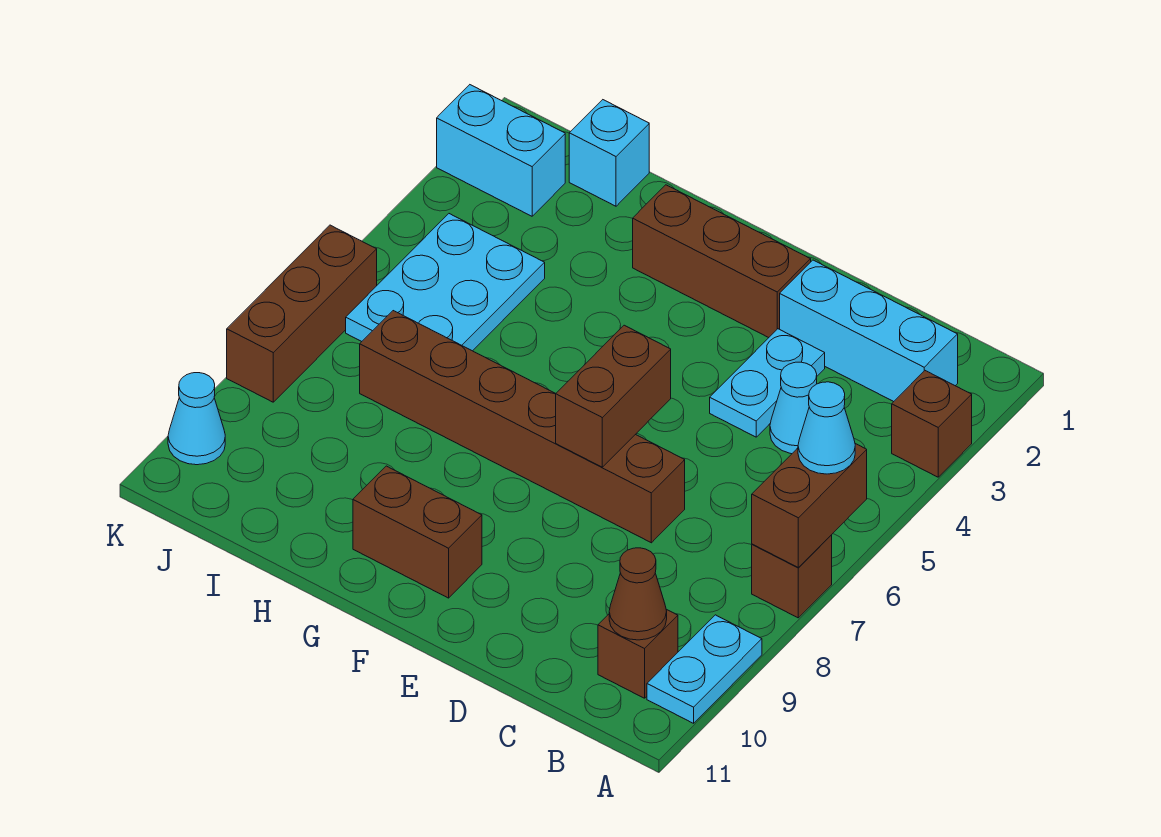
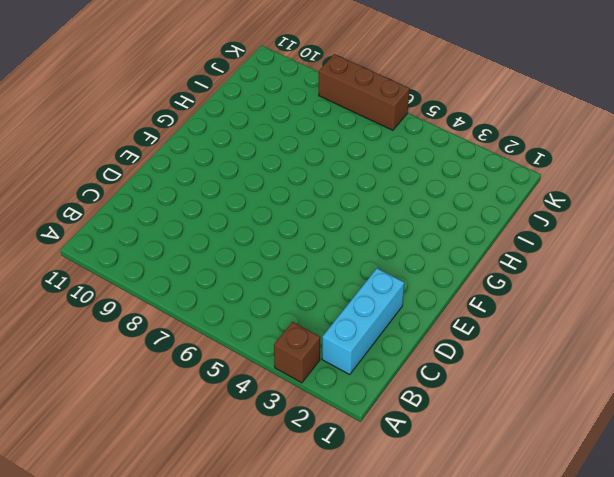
none -> brown brick A7 level 1
none -> cyan plate A9:A10 level 1
none -> brown brick B10 level 1

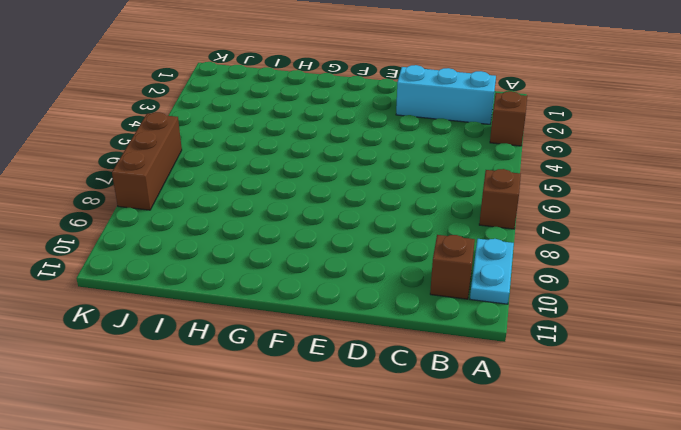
none -> cyan cone C4 level 1
none -> cyan plate D3:D4 level 1
none -> brown brick D7:I7 level 1

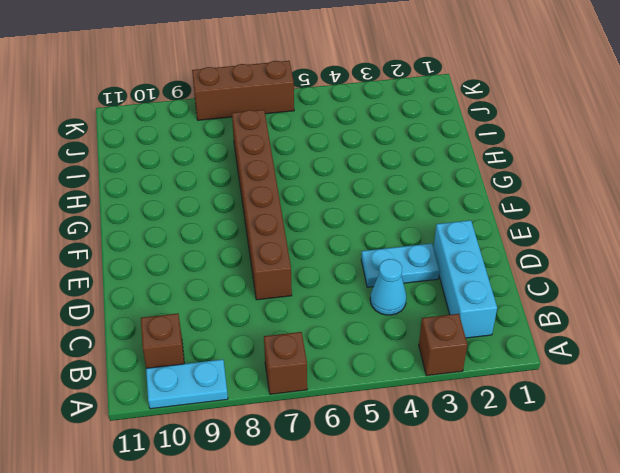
none -> brown brick E2:G2 level 1
none -> brown brick F10:G10 level 1
none -> cyan brick I1 level 1

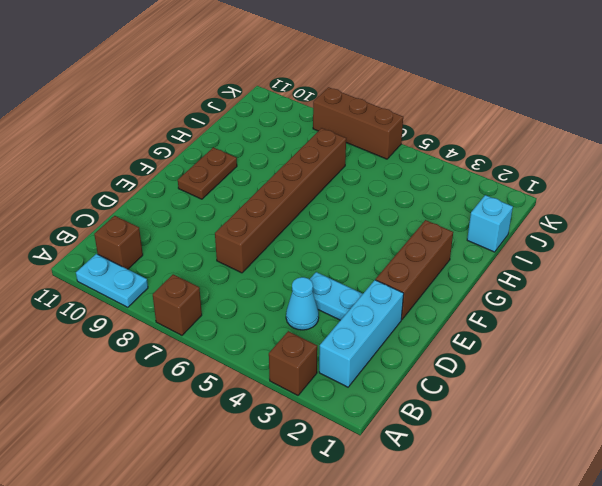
brown plate F10:G10 level 1 -> brown brick F10:G10 level 1
none -> cyan plate I4:J6 level 1
none -> cyan brick J2:K2 level 1
none -> cyan cone K10 level 1

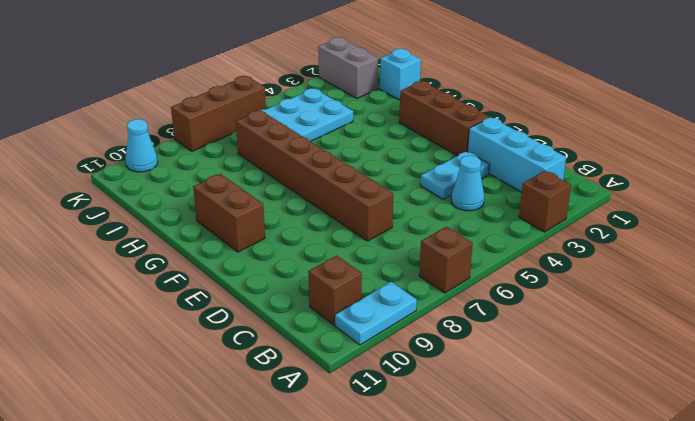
grey brick J2:K2 level 1 -> cyan brick J2:K2 level 1
none -> brown brick A6:A7 level 2
none -> brown cone B10 level 2
none -> brown brick E6:E7 level 2

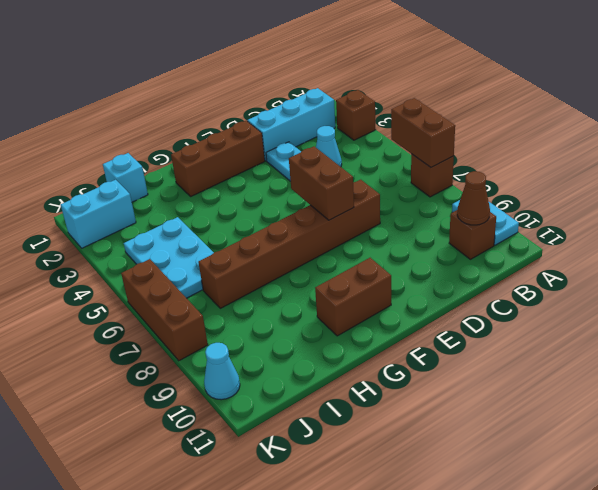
none -> cyan cone A6 level 3

